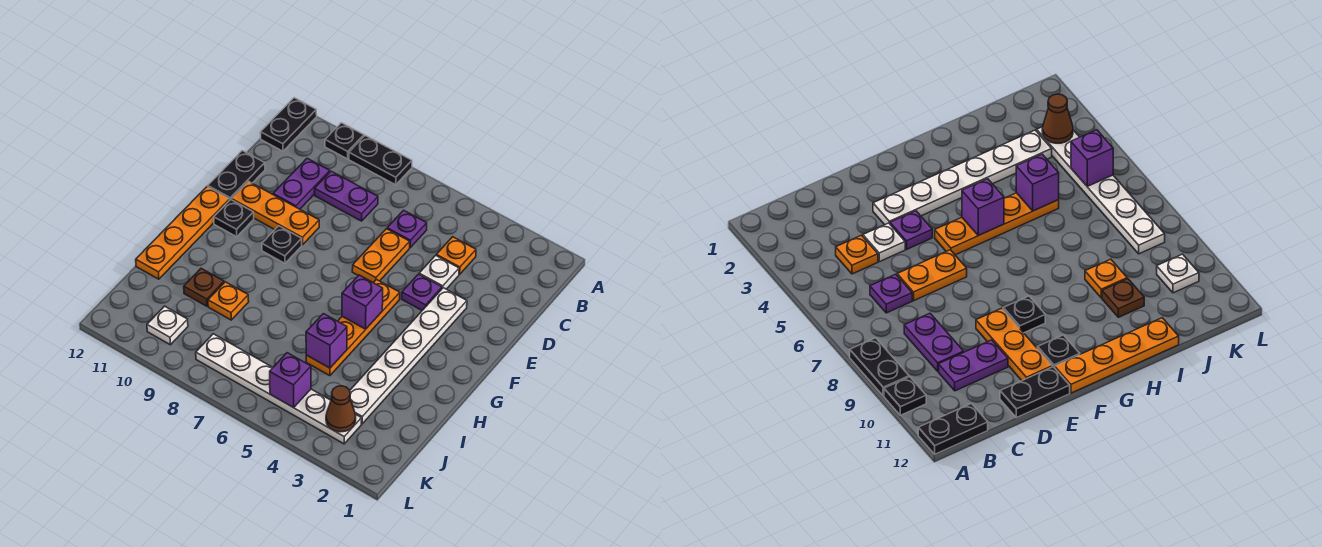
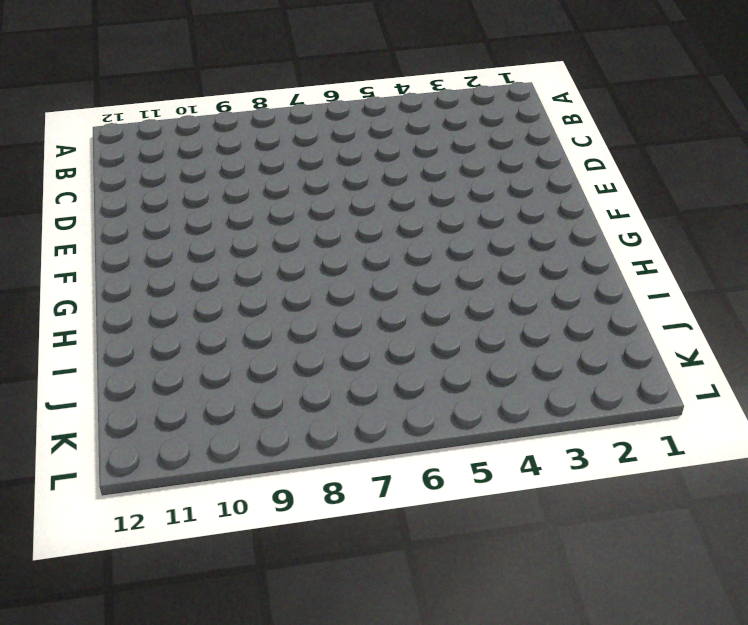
none -> black plate A8:A9 level 1
none -> black plate A10 level 1
none -> black plate A12:B12 level 1

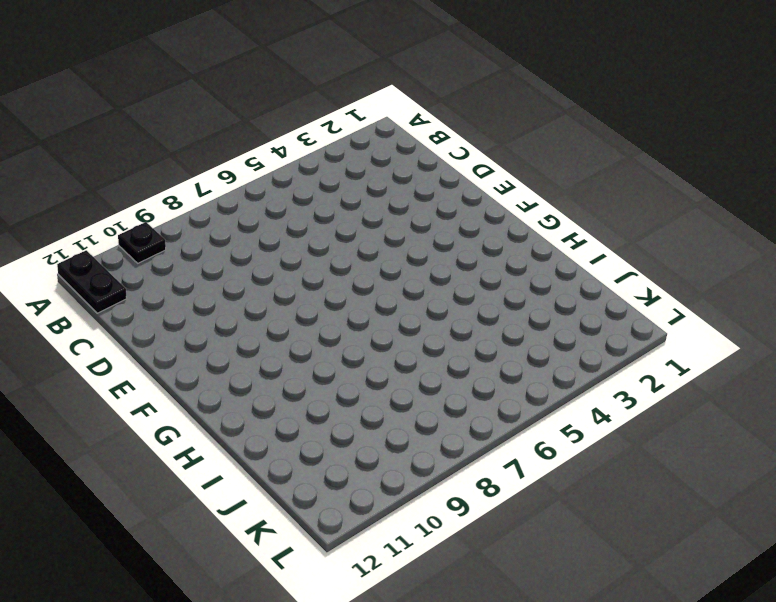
none -> black plate A8:A9 level 1
none -> orange plate C4 level 1
none -> purple plate C6 level 1

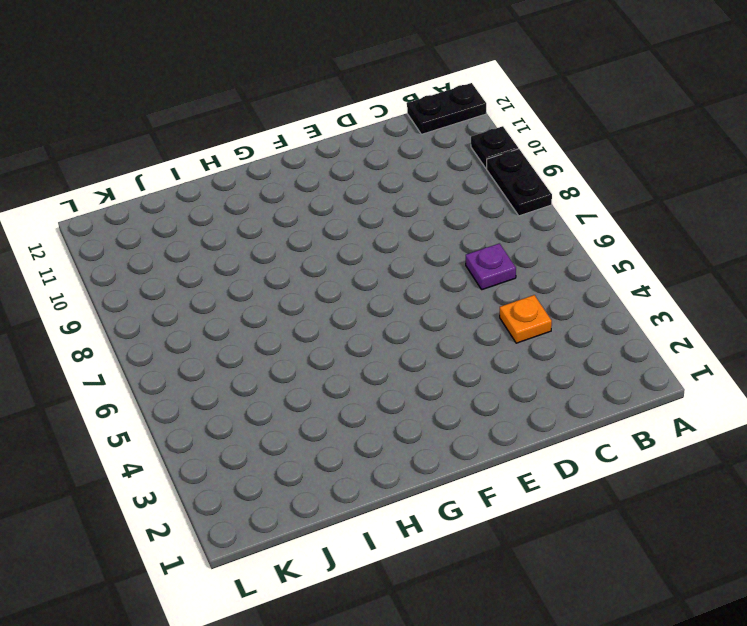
none -> purple plate C8:C9 level 1
none -> purple plate C10:D10 level 1
none -> white plate D4 level 1

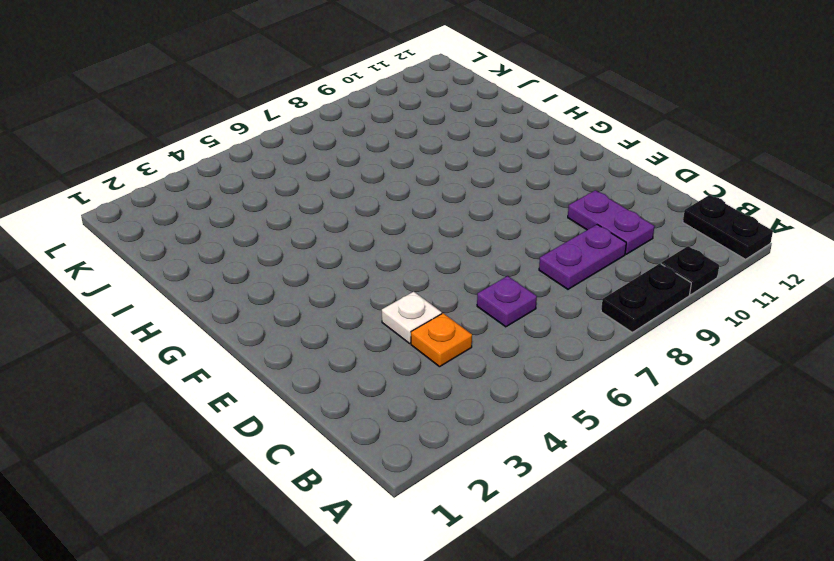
none -> orange plate D6:E6 level 1
none -> black plate D12:E12 level 1
none -> white plate E3:J3 level 1

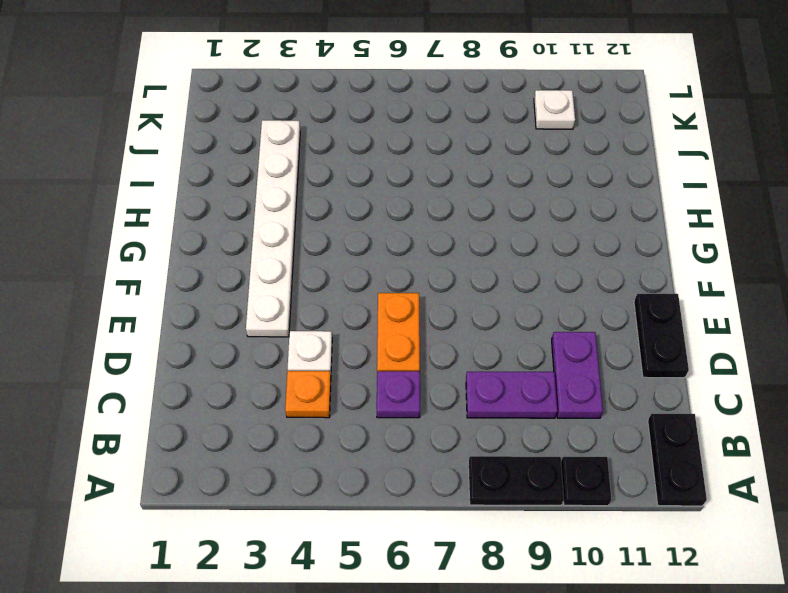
none -> purple plate E4 level 1
none -> orange plate E9:E11 level 1
none -> orange plate F5:I5 level 1

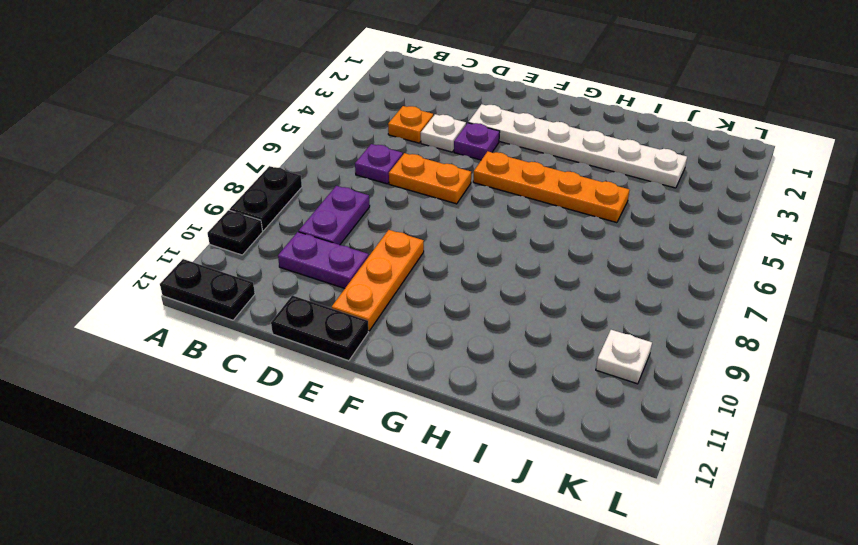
none -> black plate F9 level 1
none -> black plate F11 level 1
none -> orange plate F12:I12 level 1

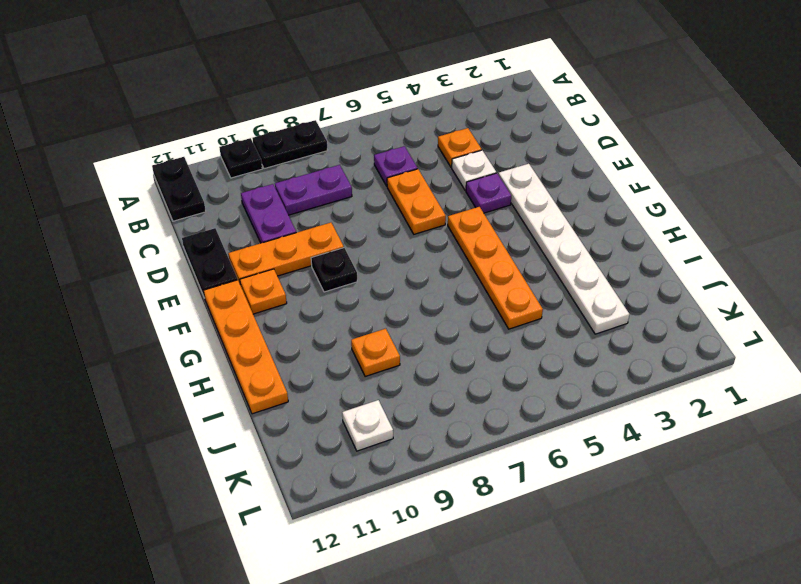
orange plate F11 level 1 -> black plate F11 level 1
none -> brown plate I10 level 1
none -> white plate K3:K8 level 1
none -> purple brick G5 level 2

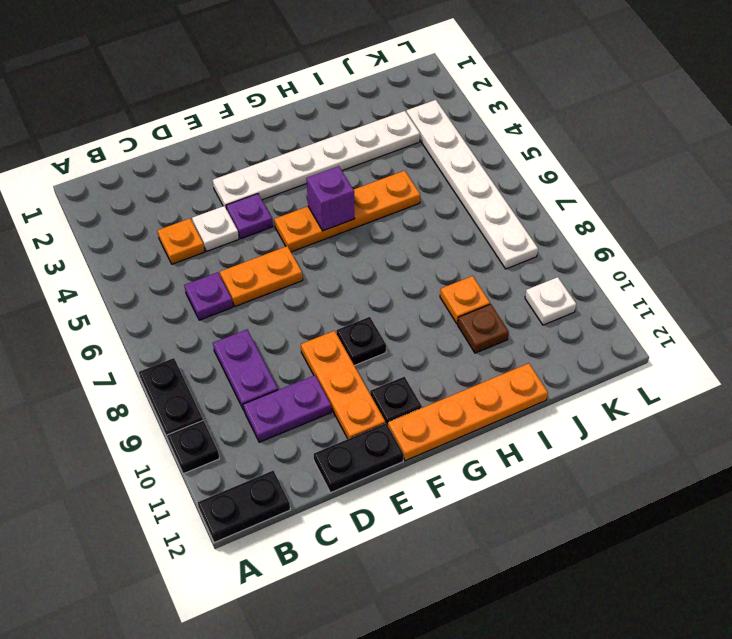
none -> purple brick I5 level 2
none -> brown cone K3 level 2
none -> purple brick K5 level 2

